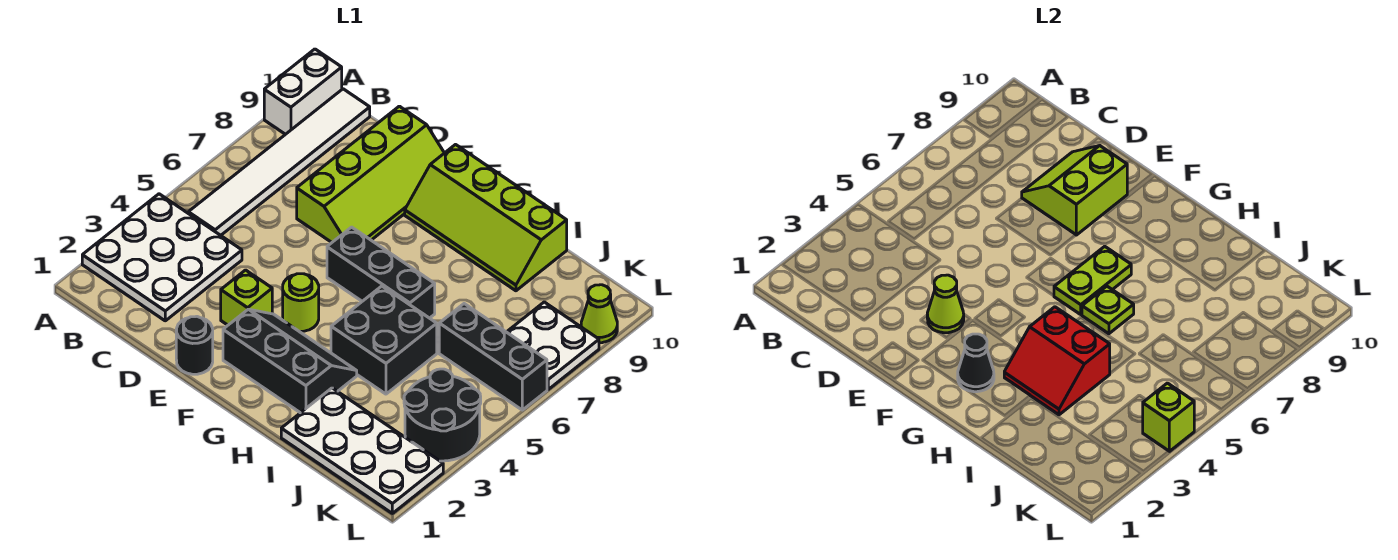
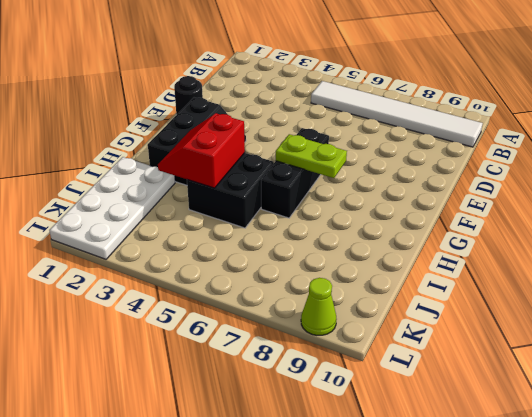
none -> white plate A2:C4 level 1
none -> white brick A9:A10 level 1
none -> lime slope D7:E10 level 1 top D

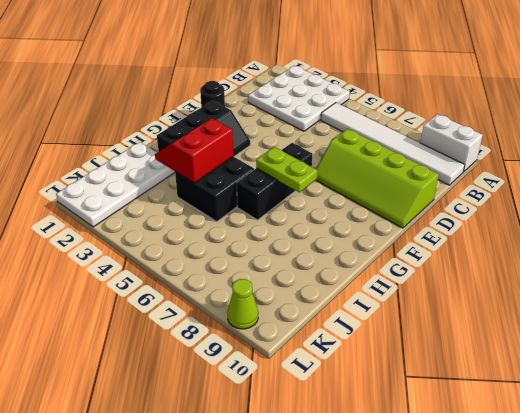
none -> lime brick E3 level 1
none -> lime round brick F4 level 1
none -> lime slope F9:I10 level 1 top 10

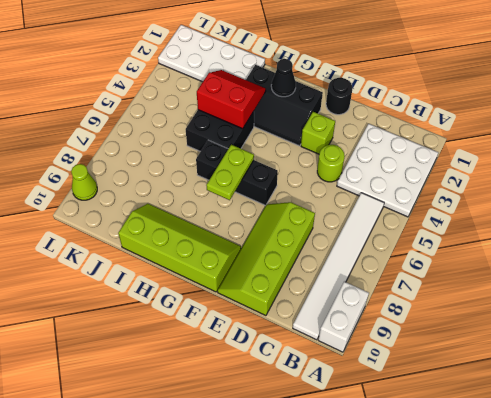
lime round brick D4 level 1 -> lime round brick F4 level 1
none -> black brick J6:L6 level 1
none -> black round brick K3:L4 level 1
none -> white plate K7:L8 level 1

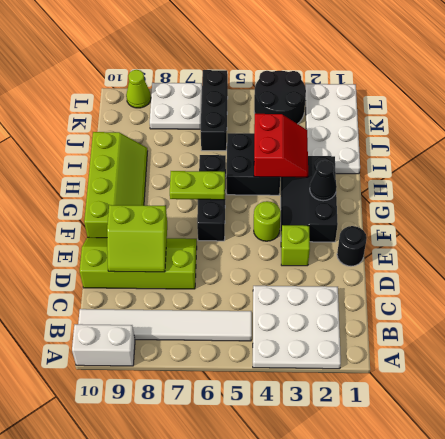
none -> lime cone E3 level 2
none -> lime plate H6 level 2
none -> lime brick L4 level 2

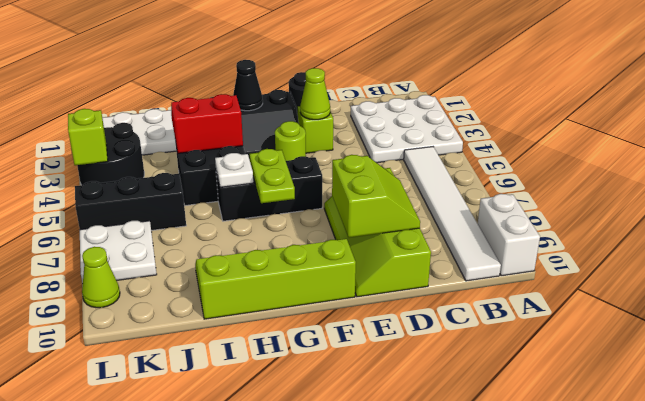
white plate H6 level 2 -> lime plate H6 level 2

